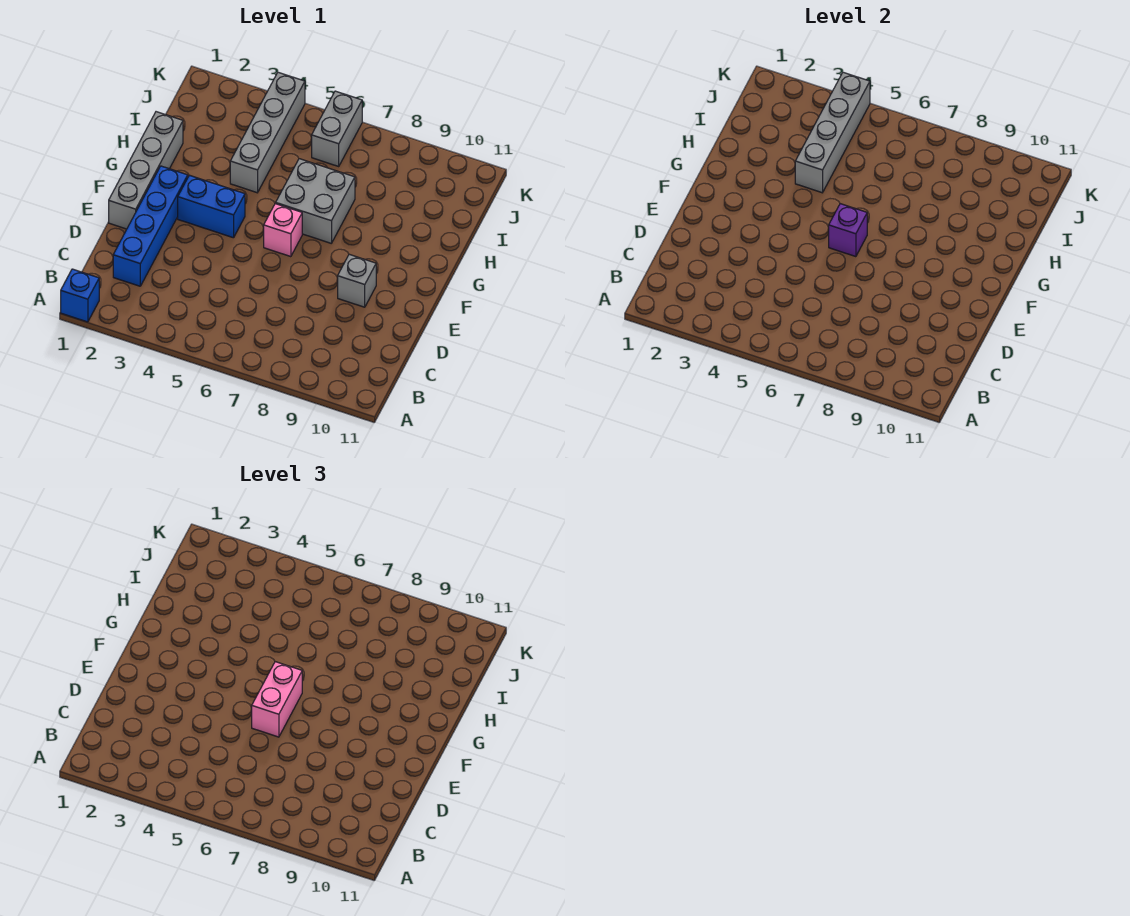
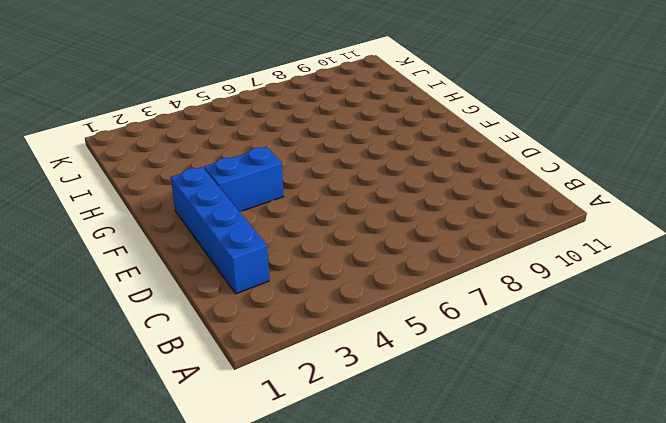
none -> blue brick A1 level 1
none -> grey brick E1:H1 level 1
none -> grey brick E9 level 1

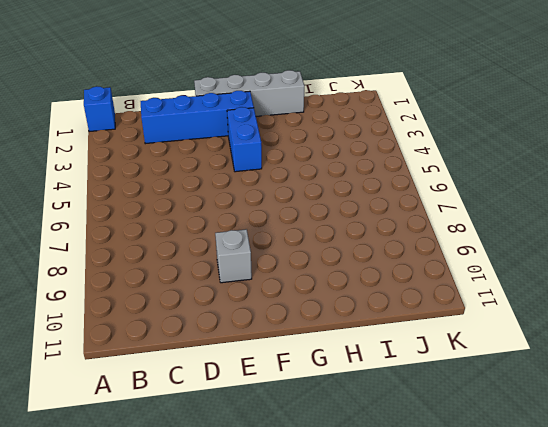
none -> pink brick F6 level 1
none -> grey brick G6:H7 level 1
none -> grey brick H4:K4 level 1

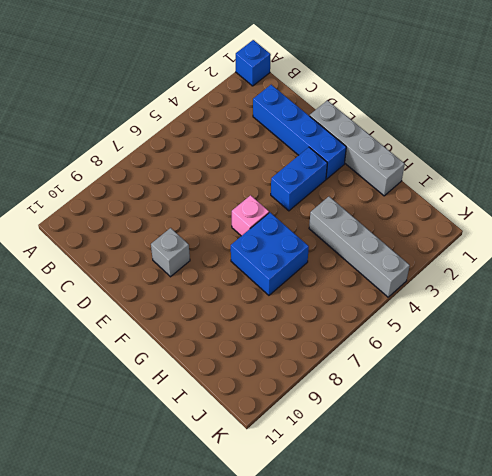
blue brick G6:H7 level 1 -> grey brick G6:H7 level 1
none -> grey brick J6:K6 level 1
none -> purple brick F6 level 2
none -> grey brick H4:K4 level 2

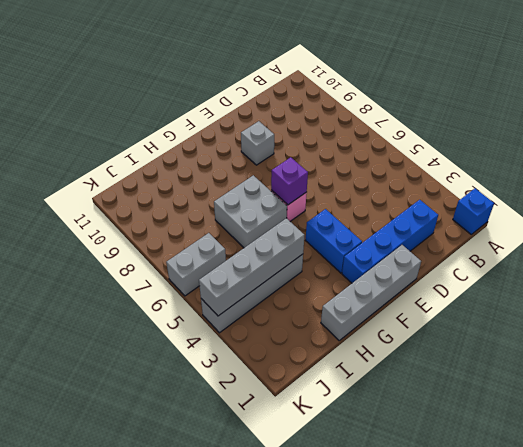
none -> pink brick E6:F6 level 3

